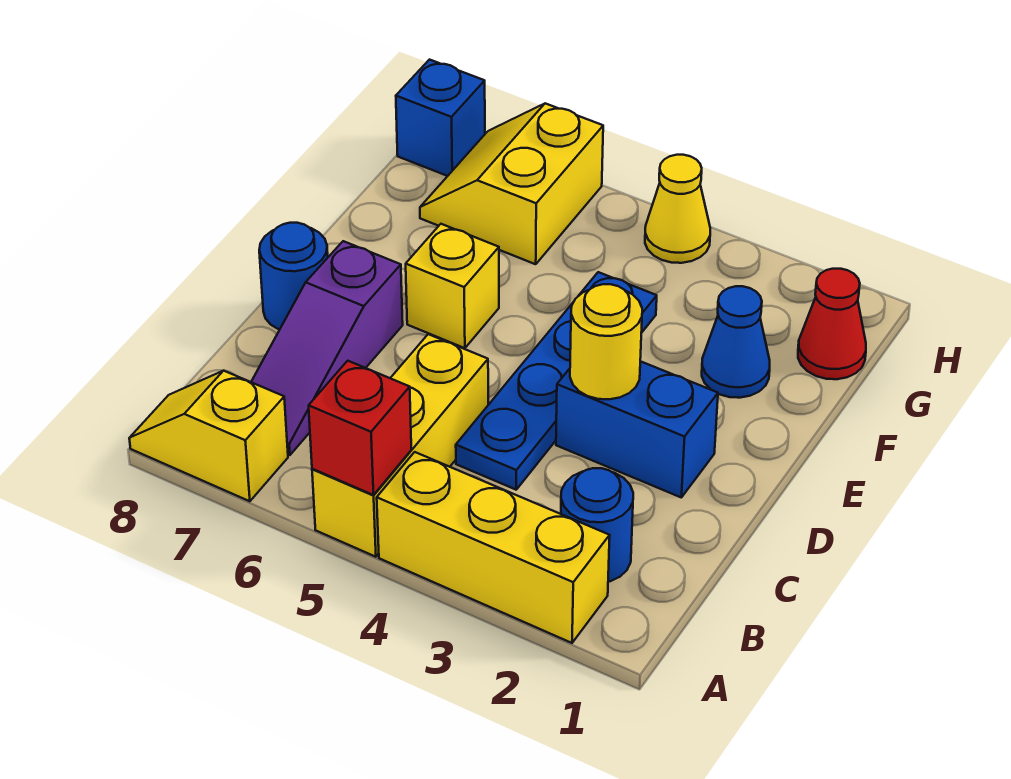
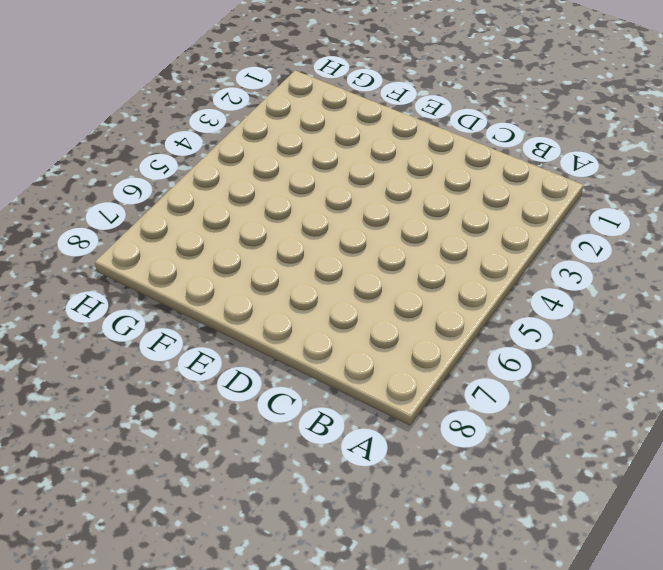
none -> yellow brick A2:A4 level 1
none -> yellow brick A5:C5 level 1
none -> yellow slope A7:A8 level 1 top 7

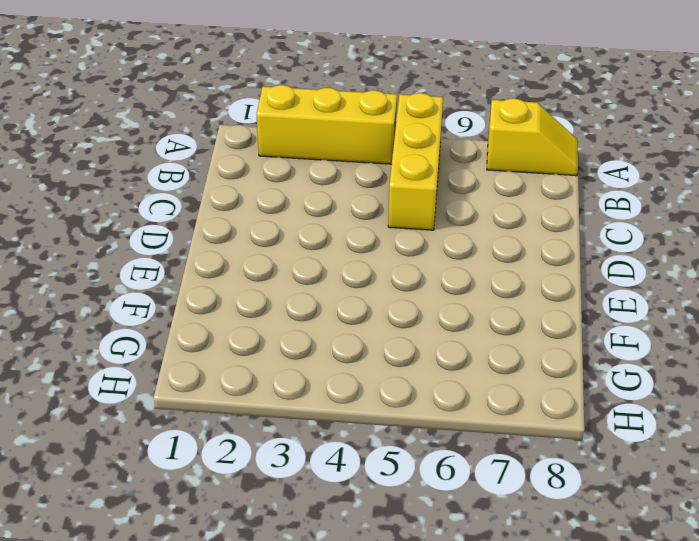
none -> blue round brick B2 level 1
none -> purple slope B7:D7 level 1 top D
none -> blue plate C4:F4 level 1

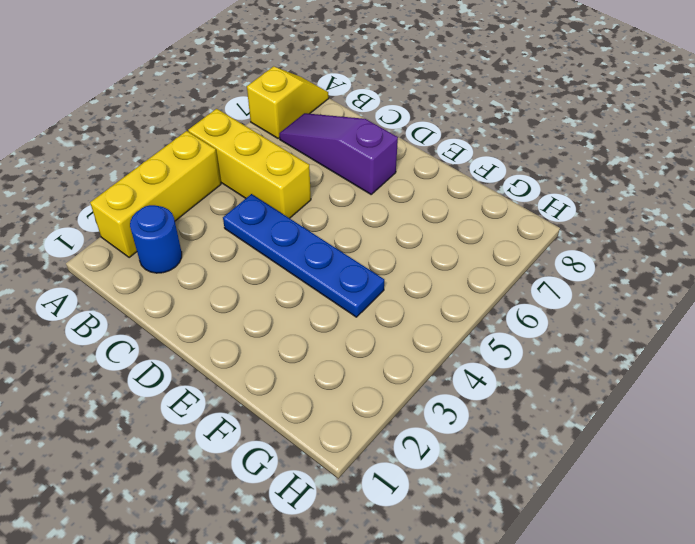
none -> blue brick D2:D3 level 1
none -> blue round brick D8 level 1
none -> yellow brick E6 level 1

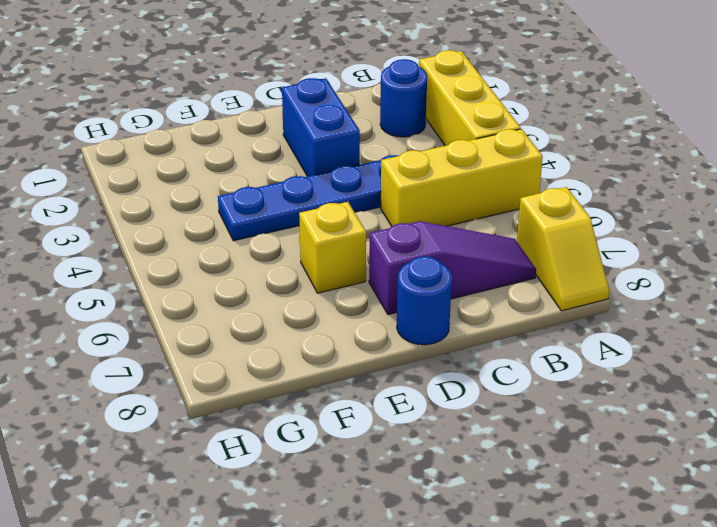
none -> blue cone F2 level 1
none -> red cone G1 level 1
none -> yellow slope G6:H7 level 1 top 6

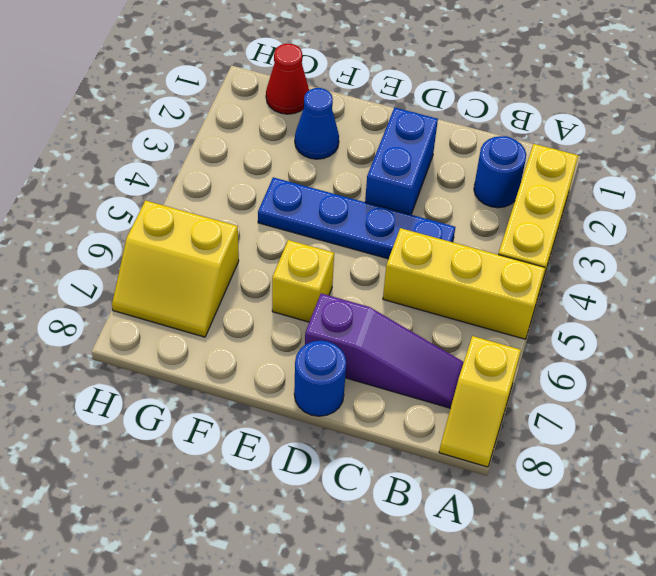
none -> yellow cone H4 level 1
none -> blue brick H8 level 1
none -> red brick A5 level 2

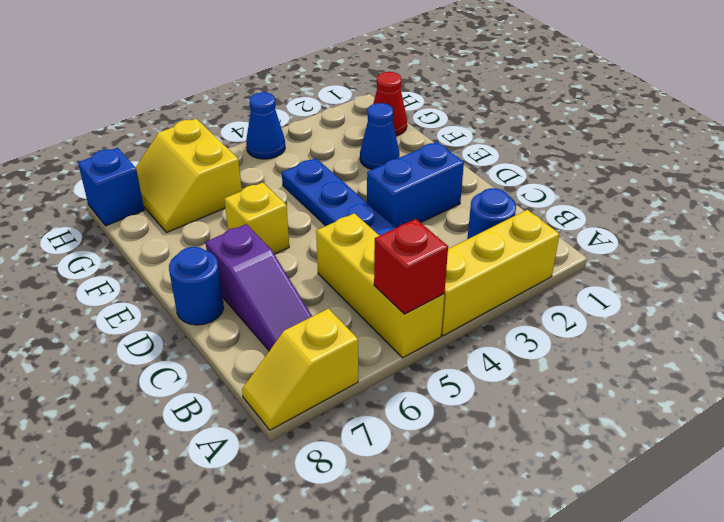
blue cone H4 level 1 -> yellow cone H4 level 1
none -> yellow round brick D3 level 2

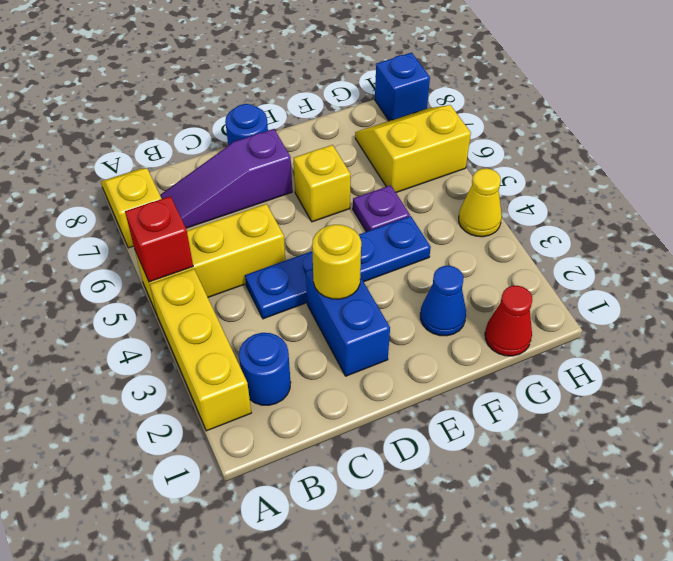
purple plate F5 level 1 -> none

